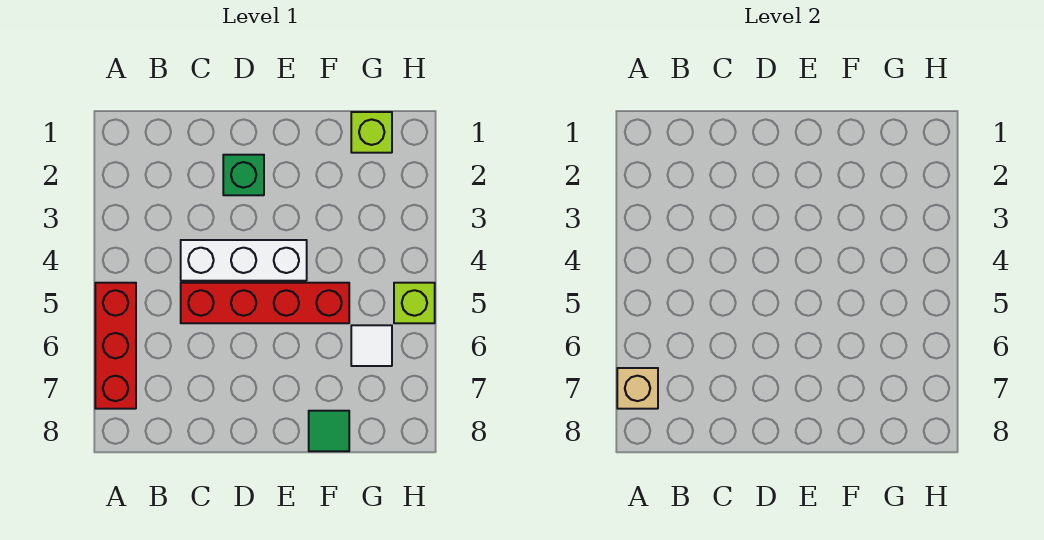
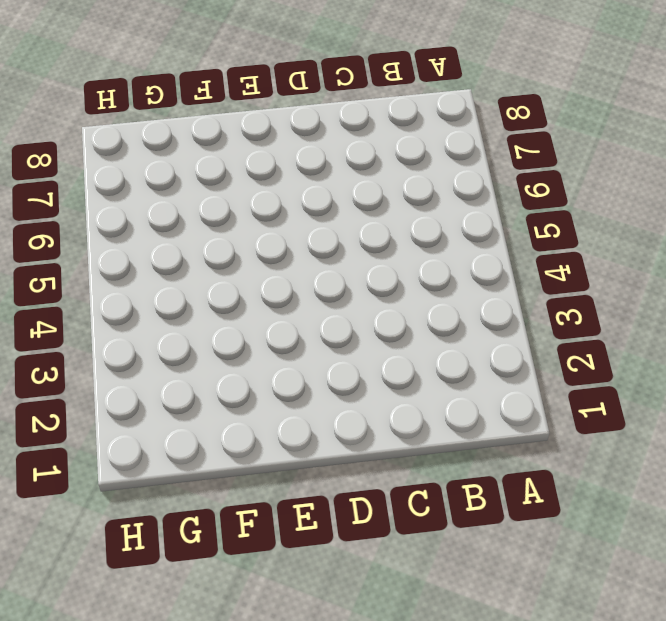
none -> red brick A5:A7 level 1
none -> white brick C4:E4 level 1

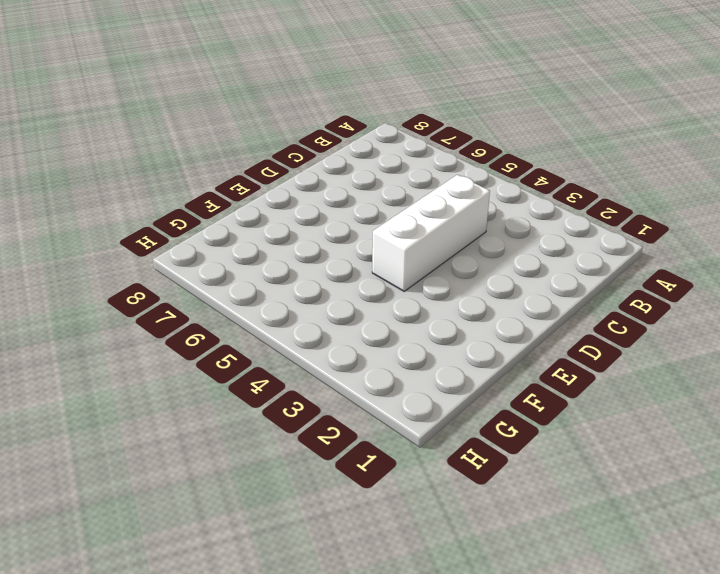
none -> red brick A5:A7 level 1
none -> red brick C5:F5 level 1

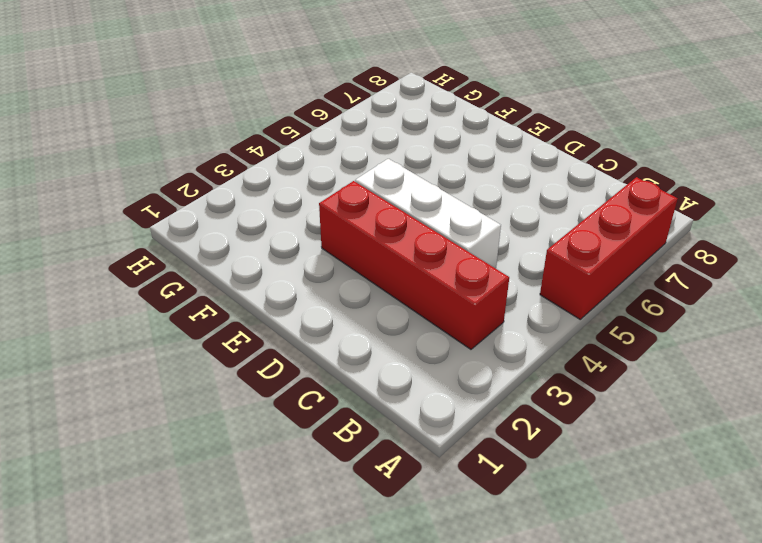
red brick B3:E3 level 1 -> red brick C5:F5 level 1
none -> green brick D2 level 1
none -> green tile F8 level 1

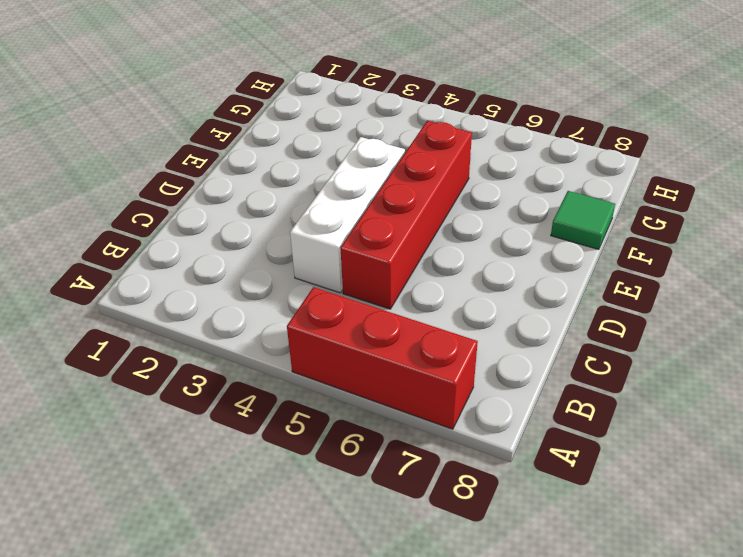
none -> green brick D2 level 1
none -> lime brick G1 level 1

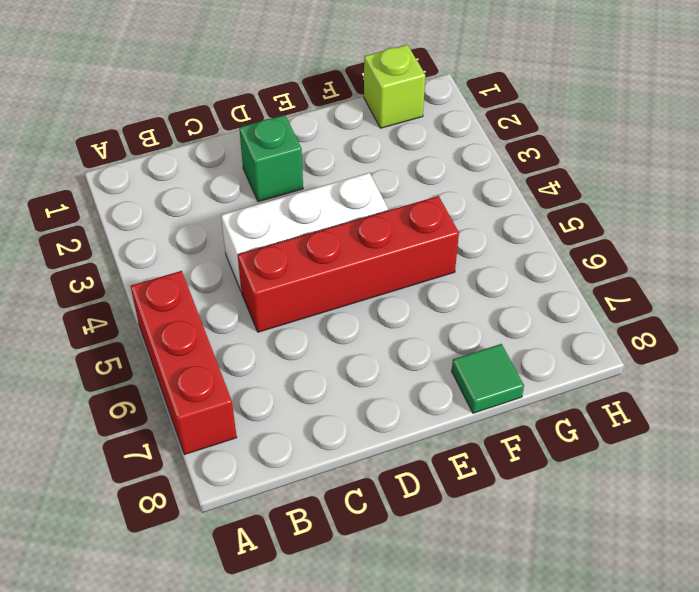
none -> white tile G6 level 1
none -> lime brick H5 level 1

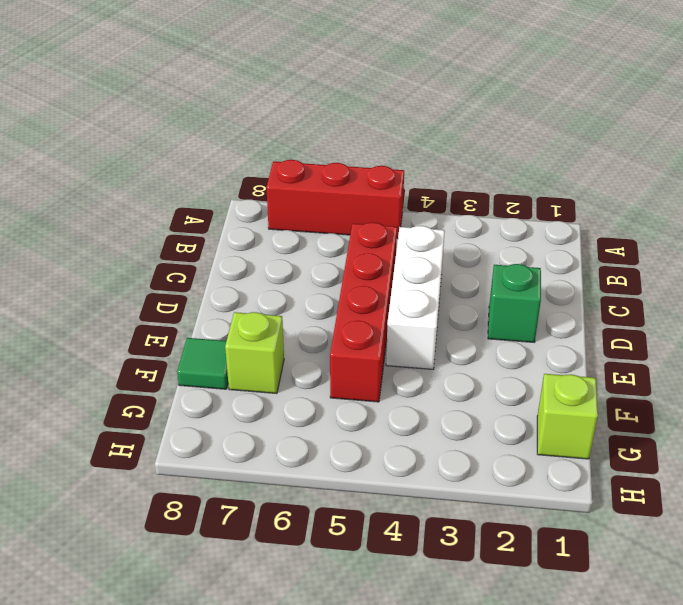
lime brick F7 level 1 -> lime brick H5 level 1
none -> white tile G6 level 1
none -> tan brick A7 level 2

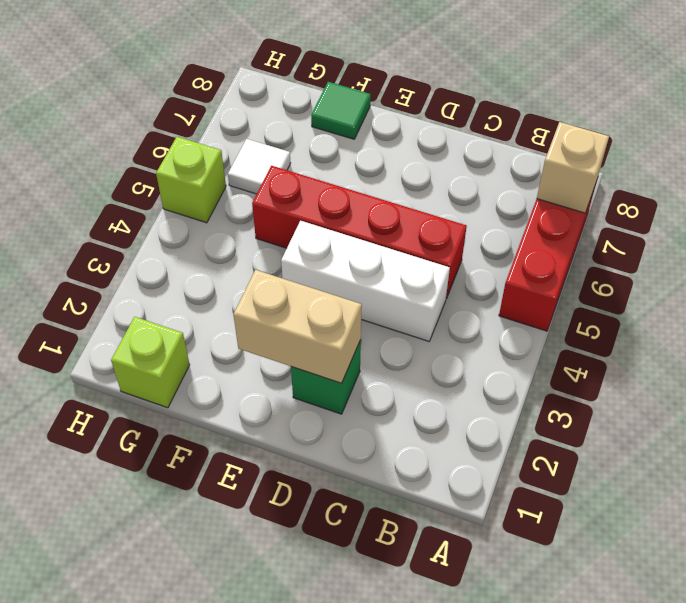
tan brick D2:E2 level 2 -> none

